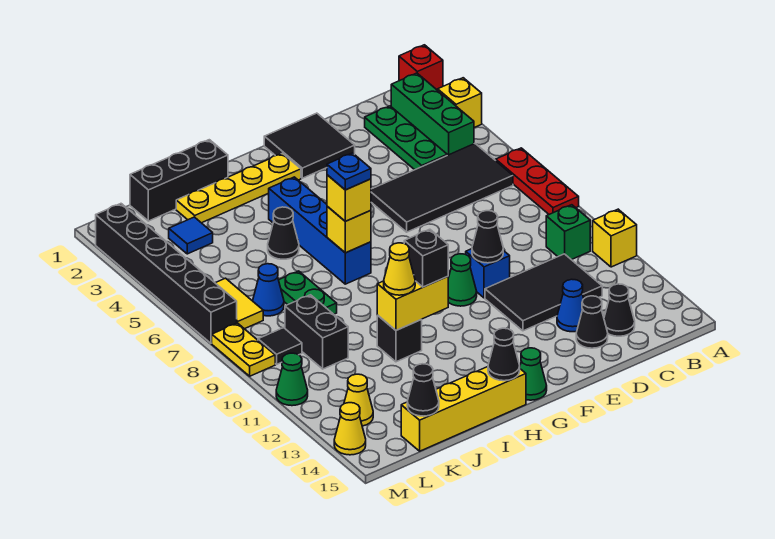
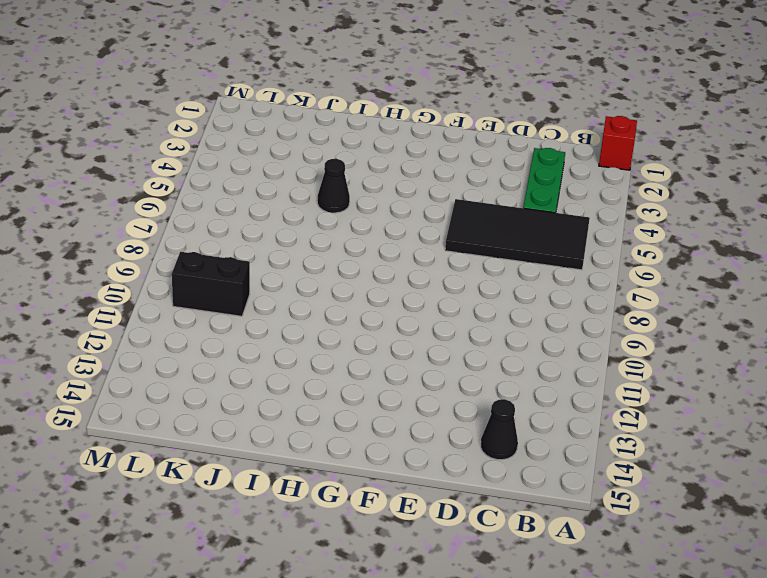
black brick K10:L10 level 1 -> black brick K9:K10 level 1
none -> yellow brick A3 level 1
none -> red plate A6:A8 level 1
none -> yellow brick A11 level 1
none -> green brick B2:B4 level 1

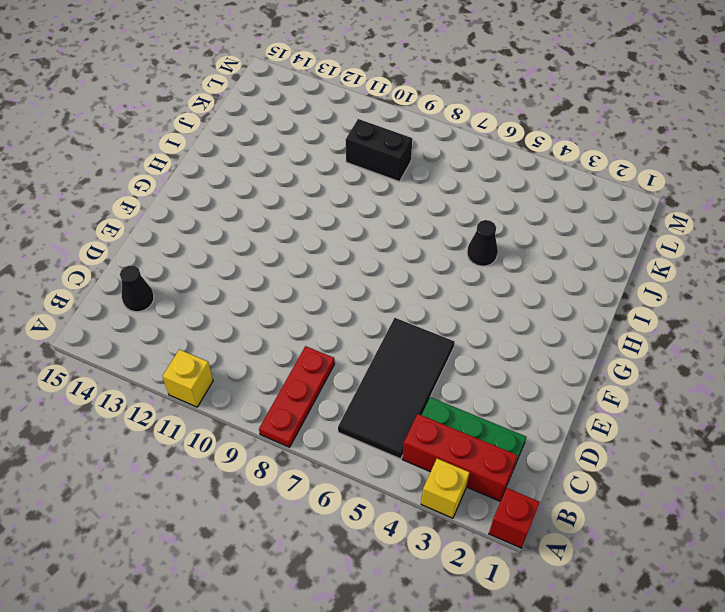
red plate A8:C8 level 1 -> red plate A6:A8 level 1
red brick B2:B4 level 1 -> green brick B2:B4 level 1
none -> green brick B10 level 1
none -> black tile C11:E12 level 1
none -> blue cone D13 level 1
none -> black cone D14 level 1

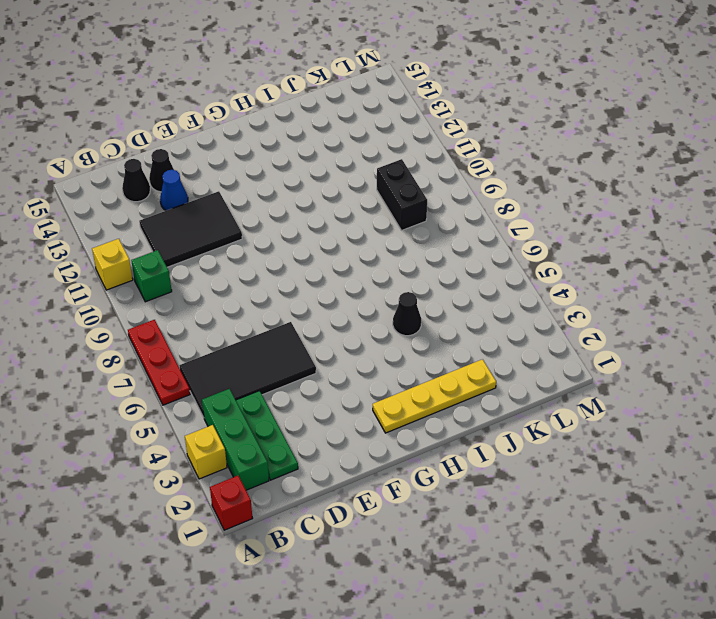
none -> black tile E1:F2 level 1
none -> blue brick E10 level 1
none -> green cone F10 level 1
none -> green cone G15 level 1

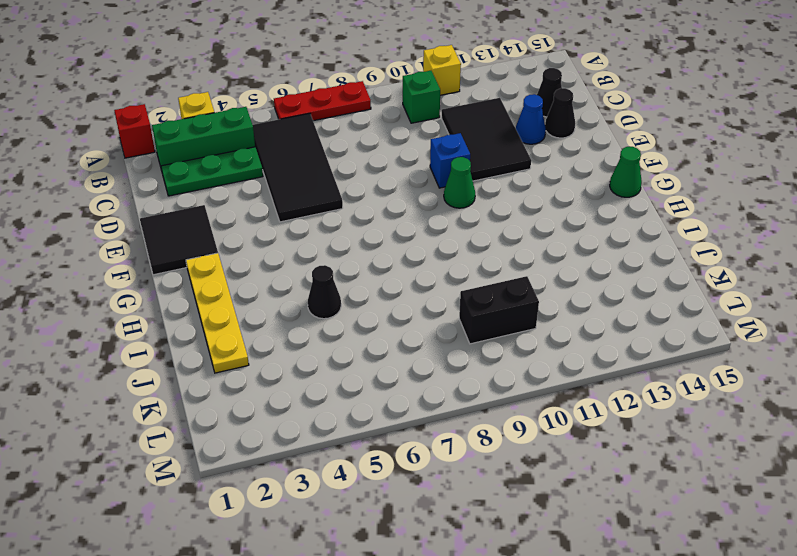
none -> blue brick H4:H7 level 1
none -> yellow brick H15:K15 level 1
none -> black brick I1:K1 level 1
none -> black brick I11 level 1

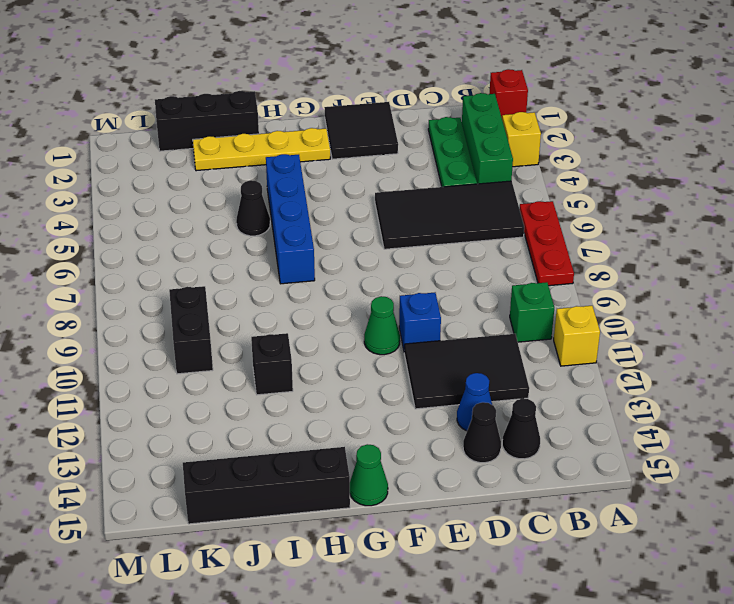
black brick H15:K15 level 1 -> yellow brick H15:K15 level 1
none -> green plate J7:J8 level 1
none -> blue tile K3 level 1
none -> blue cone K7 level 1
none -> yellow tile L6:L7 level 1

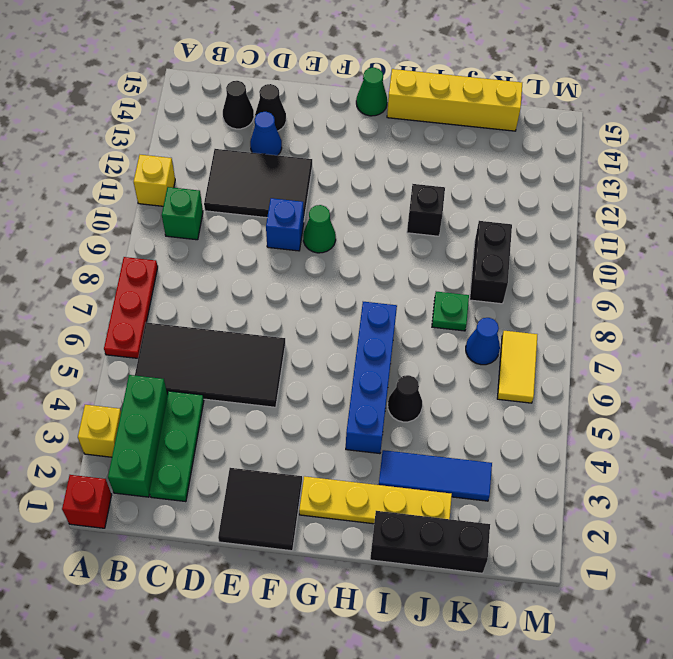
blue tile I3:K3 level 1 -> blue tile K3 level 1
green plate J8 level 1 -> green plate J7:J8 level 1
none -> black tile L9 level 1
none -> yellow cone L13 level 1
none -> black brick M2:M7 level 1
none -> yellow plate M8:M9 level 1

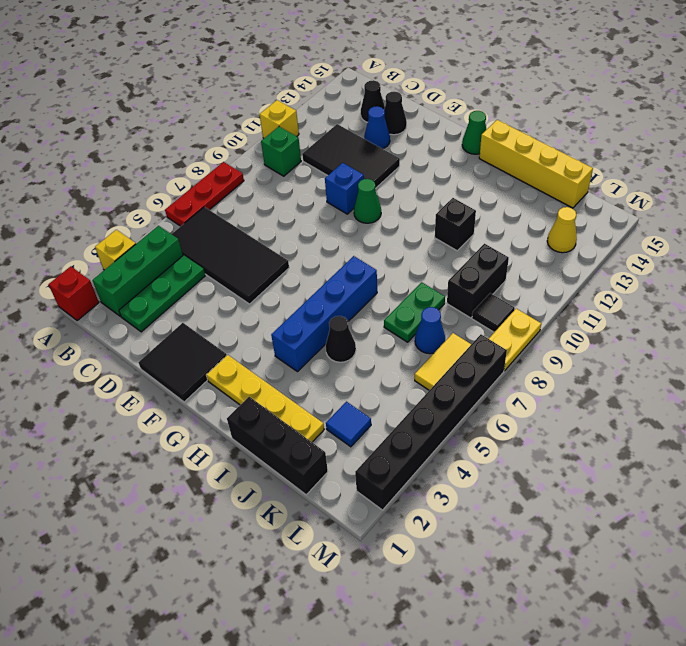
none -> green cone M11 level 1
none -> yellow cone M14 level 1
none -> black cone E10 level 2
none -> yellow brick H7 level 2

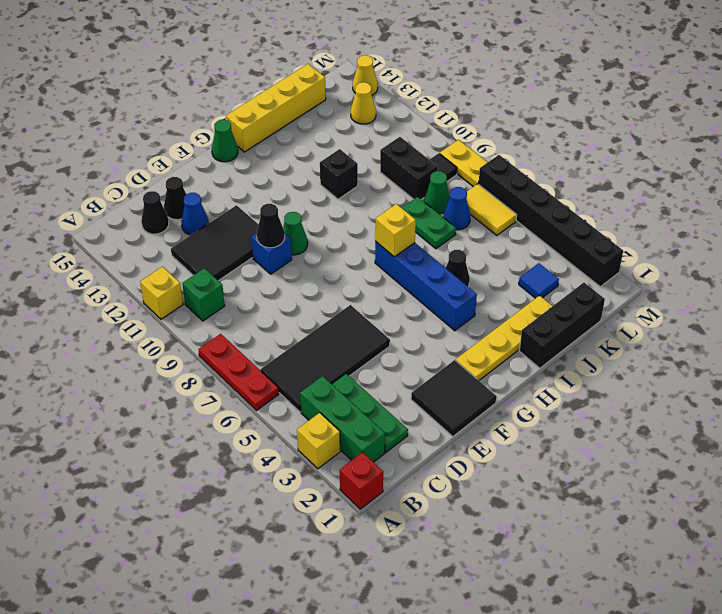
green cone K8 level 1 -> green cone M11 level 1
none -> yellow brick H11:I11 level 2
none -> black cone H15 level 2
none -> black cone K15 level 2
none -> yellow brick H7 level 3

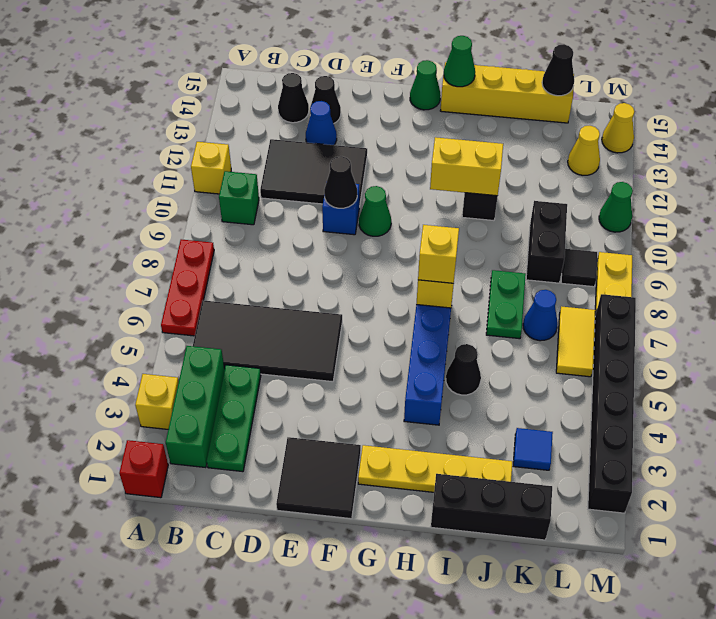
green cone H15 level 2 -> black cone H15 level 2
none -> black brick H11 level 3
none -> yellow cone I11 level 3
none -> blue plate H7 level 4

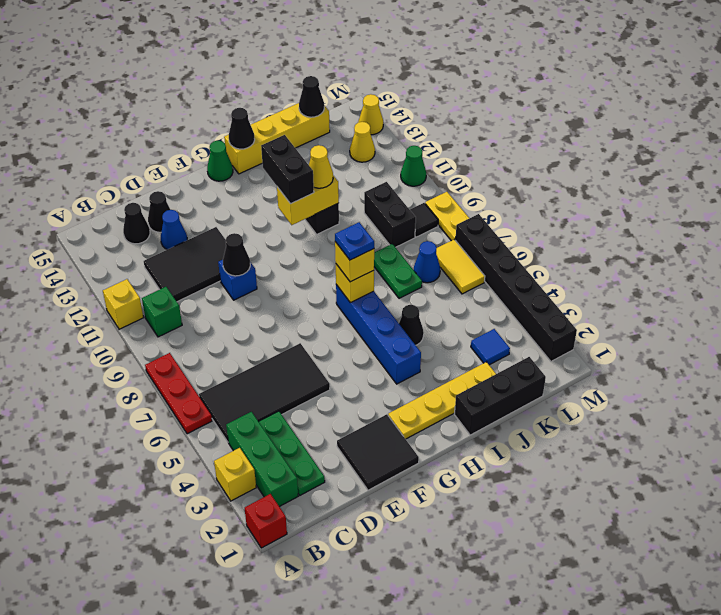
black brick H11:H12 level 3 -> black brick H11 level 3
none -> green cone F10 level 1

